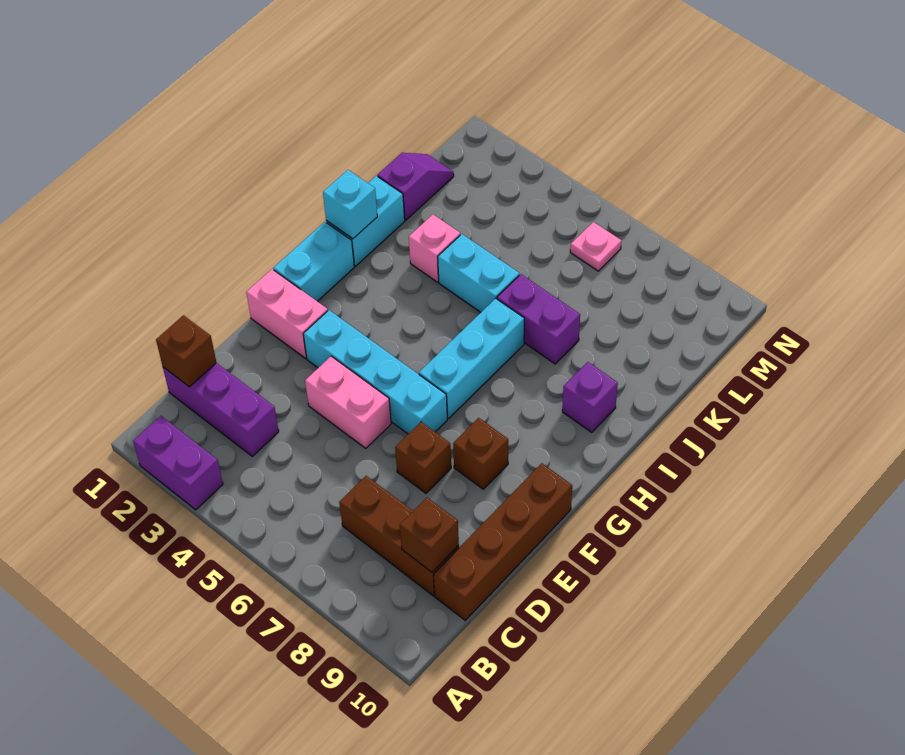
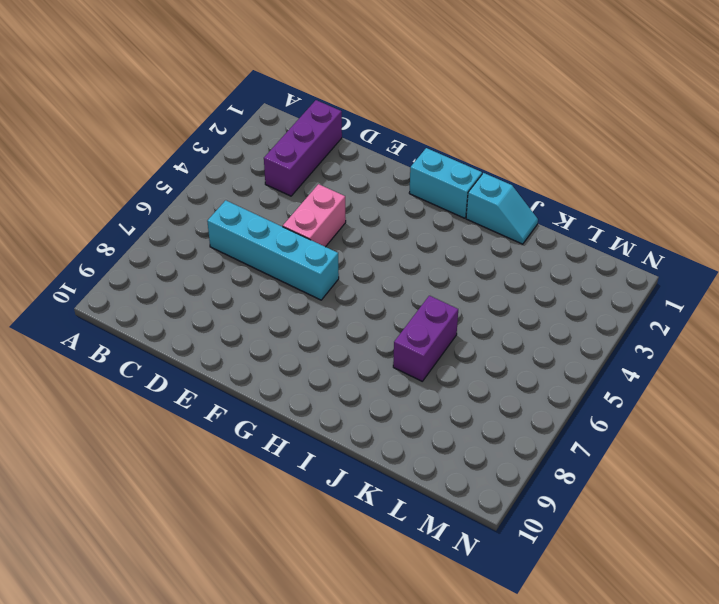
cyan brick C6:F6 level 1 -> cyan brick F3:F6 level 1
cyan slope I1:J1 level 1 top I -> cyan brick I1:J1 level 1
none -> purple brick A2:A3 level 1
none -> brown brick C7:C9 level 1
none -> brown brick C10:F10 level 1

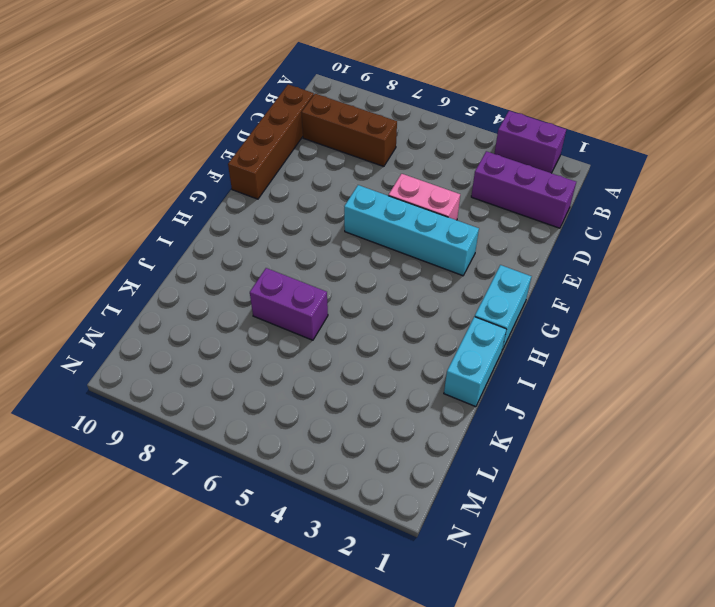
none -> brown brick E7 level 1
none -> pink brick F1:F2 level 1
none -> brown brick F8 level 1

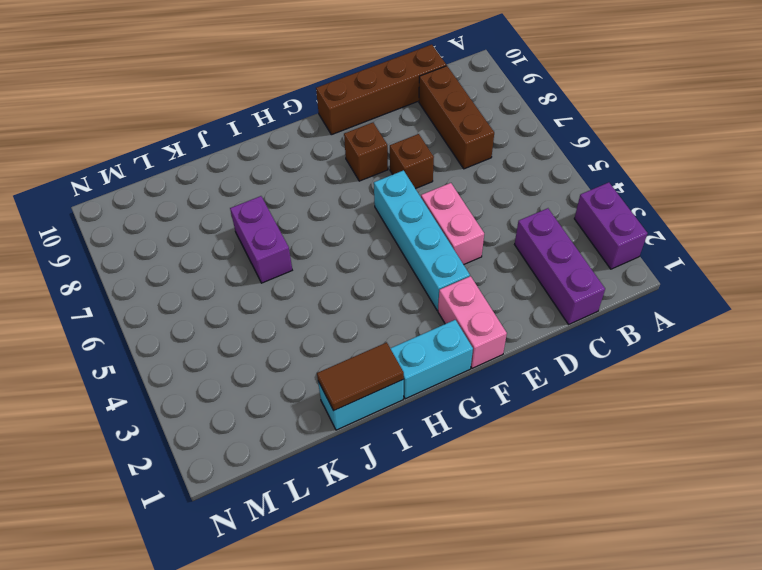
brown tile I1:J1 level 2 -> cyan brick I1 level 2
none -> cyan brick G6:I6 level 1
none -> purple brick I9 level 1
none -> pink brick J3 level 1

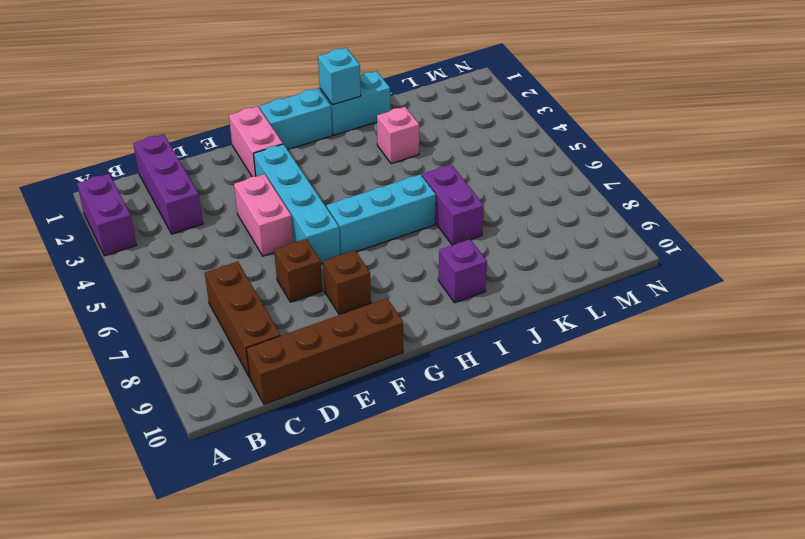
none -> cyan brick J4:J5 level 1
none -> purple slope K1:L1 level 1 top K
none -> pink plate M6 level 1

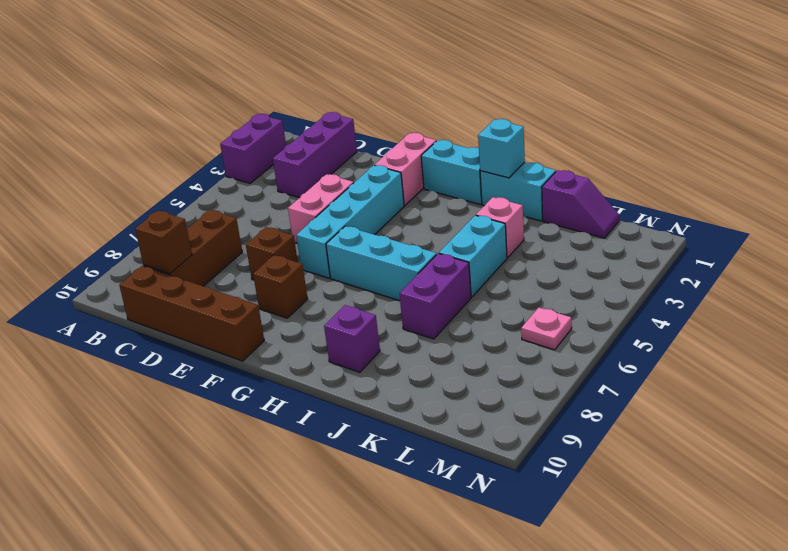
none -> brown brick C1 level 2

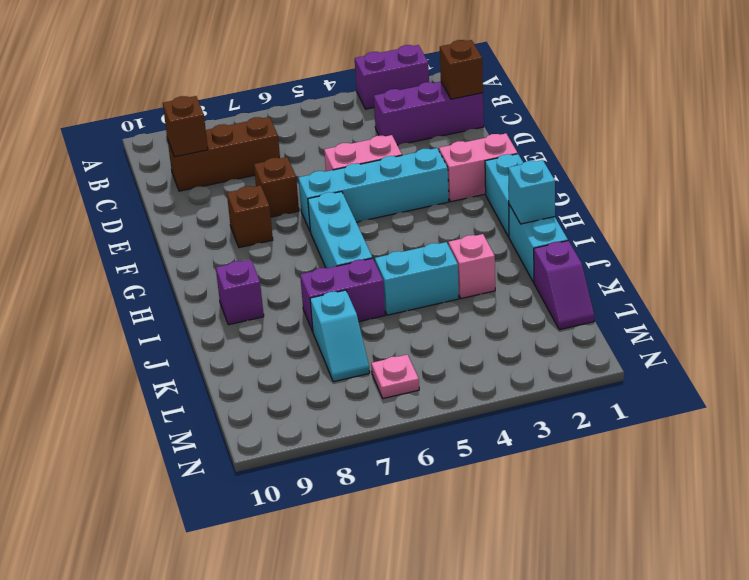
cyan slope K7:L7 level 1 top K -> none
none -> brown brick C10:F10 level 1

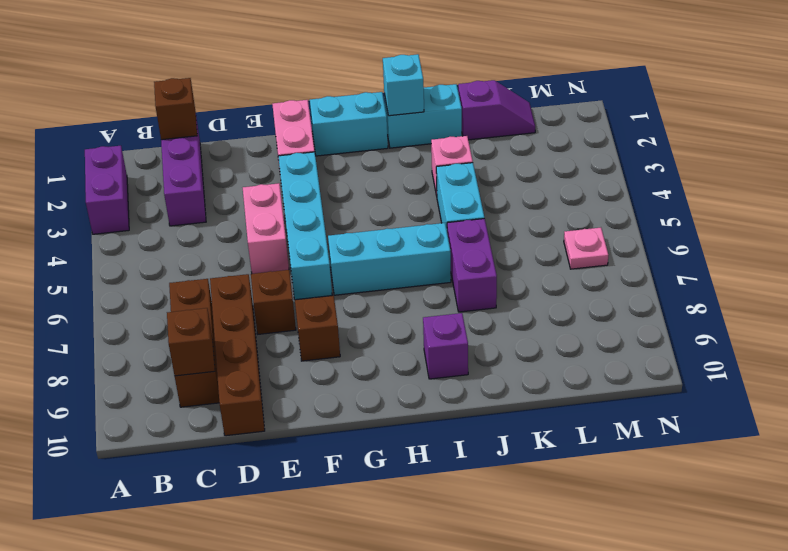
brown brick D7:D10 level 1 -> brown brick C10:F10 level 1

